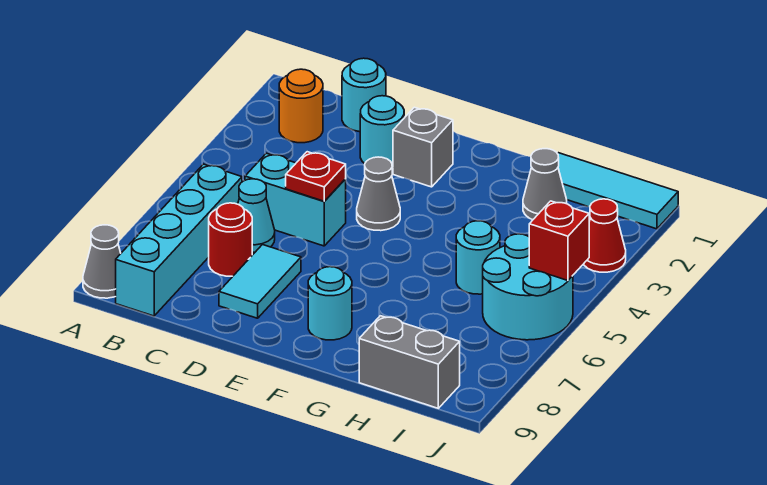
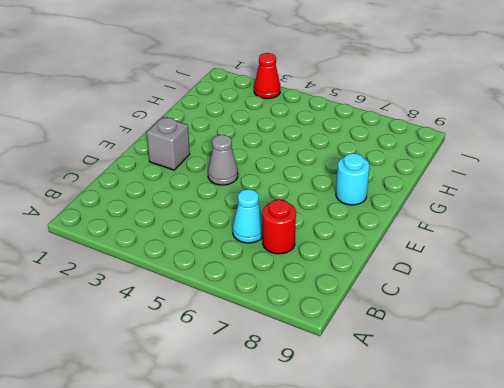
none -> grey cone A9 level 1
none -> orange round brick B2 level 1
none -> cyan brick B6:B9 level 1

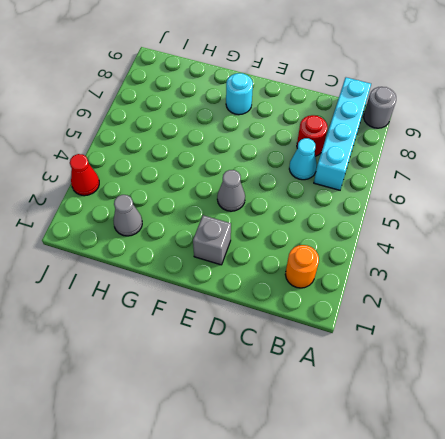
grey round brick A9 level 1 -> grey cone A9 level 1
none -> cyan round brick C1 level 1
none -> cyan brick C5:D5 level 1
none -> cyan round brick D2 level 1

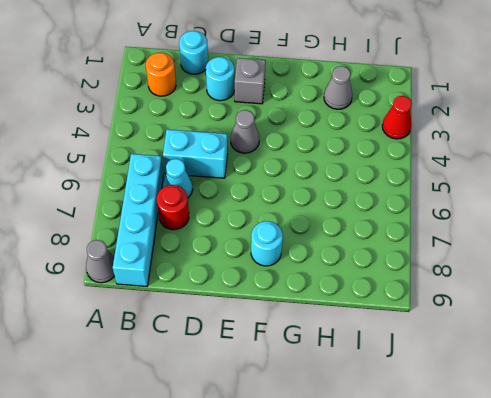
none -> cyan tile D7:D8 level 1
none -> cyan tile H1:J1 level 1
none -> cyan round brick H5 level 1

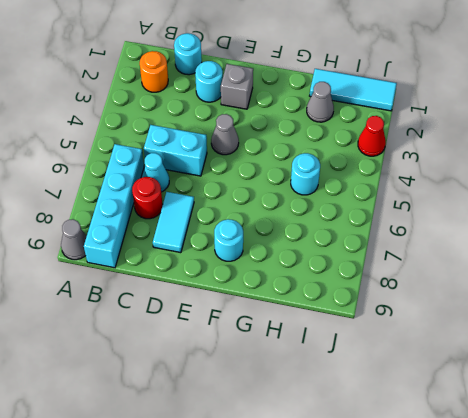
none -> grey brick H9:I9 level 1
none -> cyan round brick I5:J6 level 1
none -> red plate D5 level 2

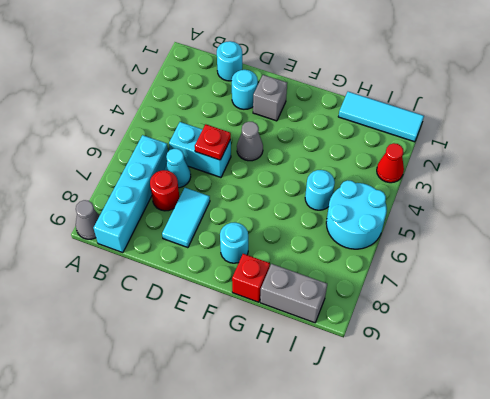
red brick G9 level 1 -> red brick J5 level 2
none -> orange round brick B2 level 1
none -> grey cone H2 level 1

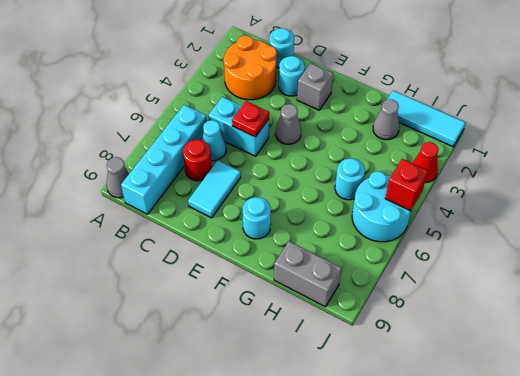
orange round brick B2:C3 level 1 -> orange round brick B2 level 1

